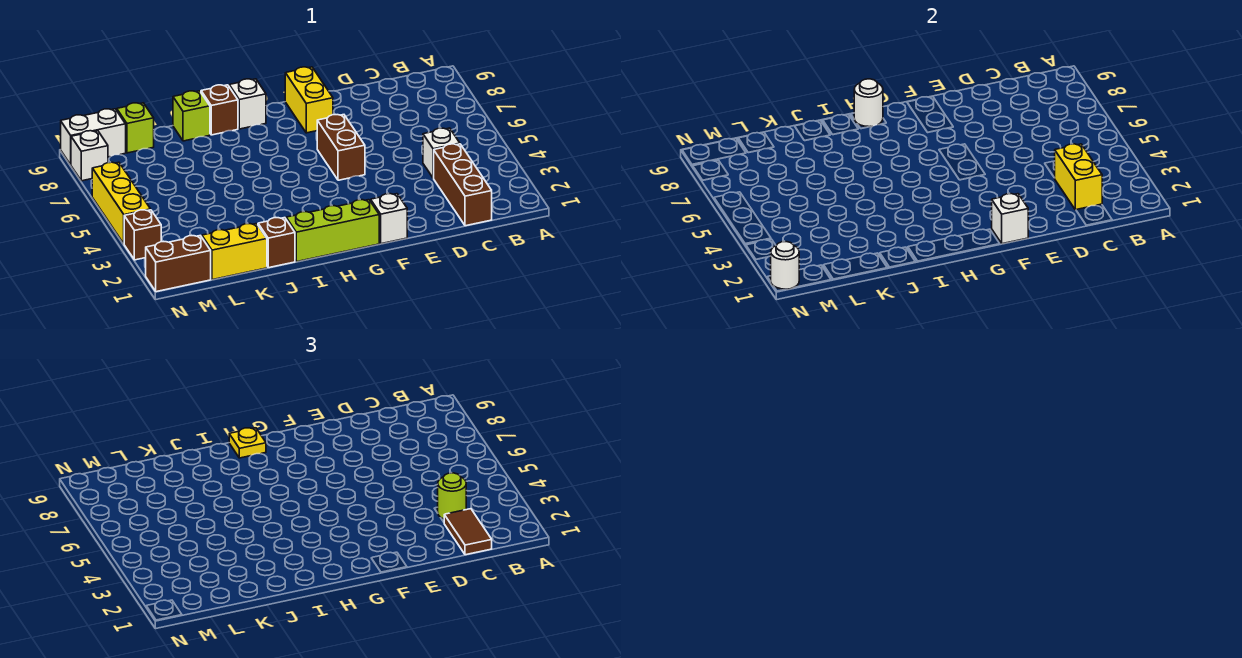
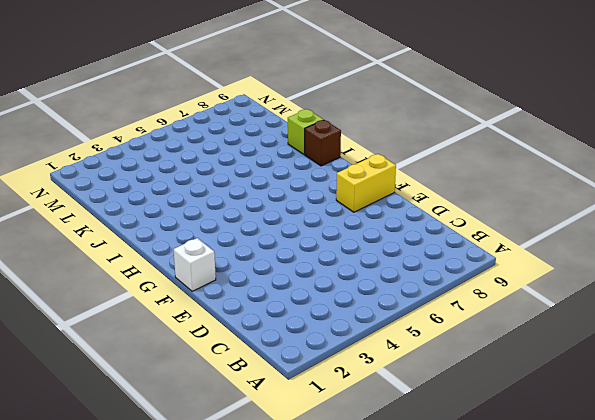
none -> brown brick C1:C3 level 1
none -> white brick C4 level 1
none -> brown brick F5:F6 level 1

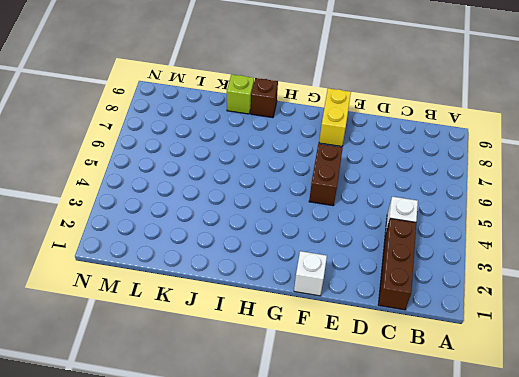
none -> lime brick G1:I1 level 1
none -> white brick H9 level 1
none -> brown brick J1 level 1

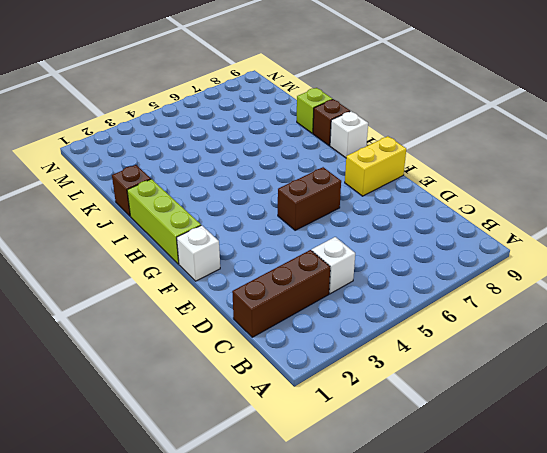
none -> yellow brick K1:L1 level 1
none -> lime brick L9 level 1
none -> brown brick M1:N1 level 1

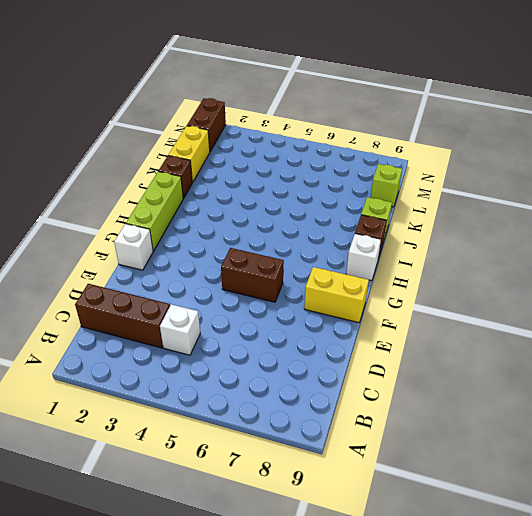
none -> white brick M9:N9 level 1
none -> brown brick N3 level 1
none -> yellow brick N4:N6 level 1

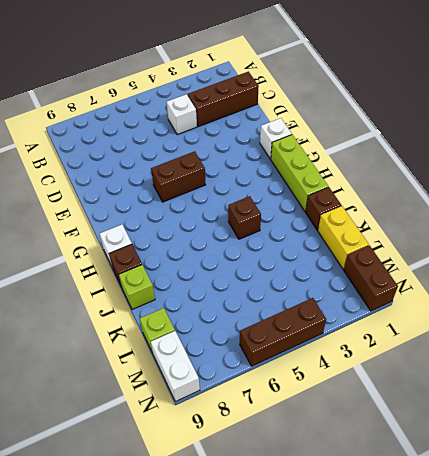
brown brick I4 level 1 -> brown brick N3 level 1
brown brick N4:N6 level 1 -> yellow brick N4:N6 level 1
none -> yellow brick F8:F9 level 1
none -> white brick N8 level 1
none -> yellow brick C2:C3 level 2

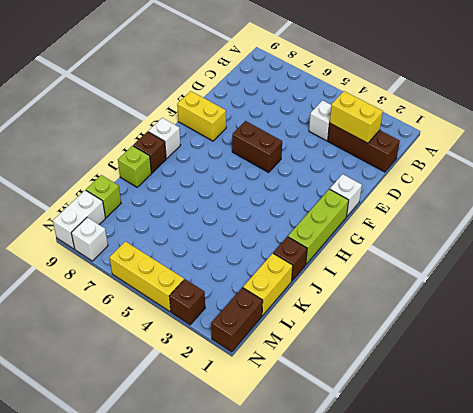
none -> white brick F1 level 2
none -> white round brick H9 level 2
none -> white round brick N1 level 2

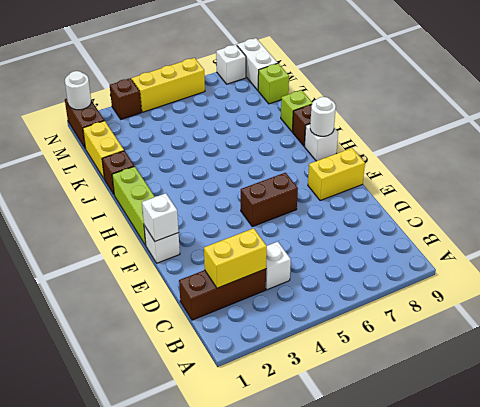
none -> brown tile C1:C2 level 3
none -> lime round brick C3 level 3
none -> yellow plate H9 level 3

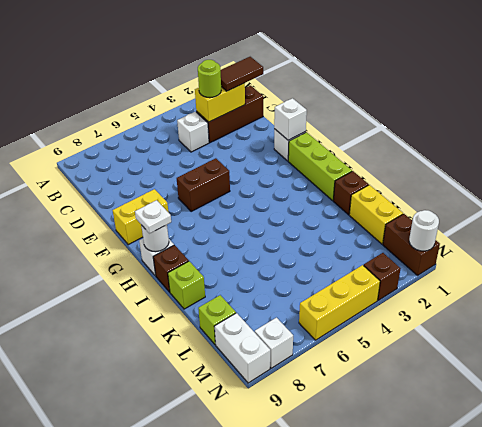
white plate H9 level 3 -> yellow plate H9 level 3

